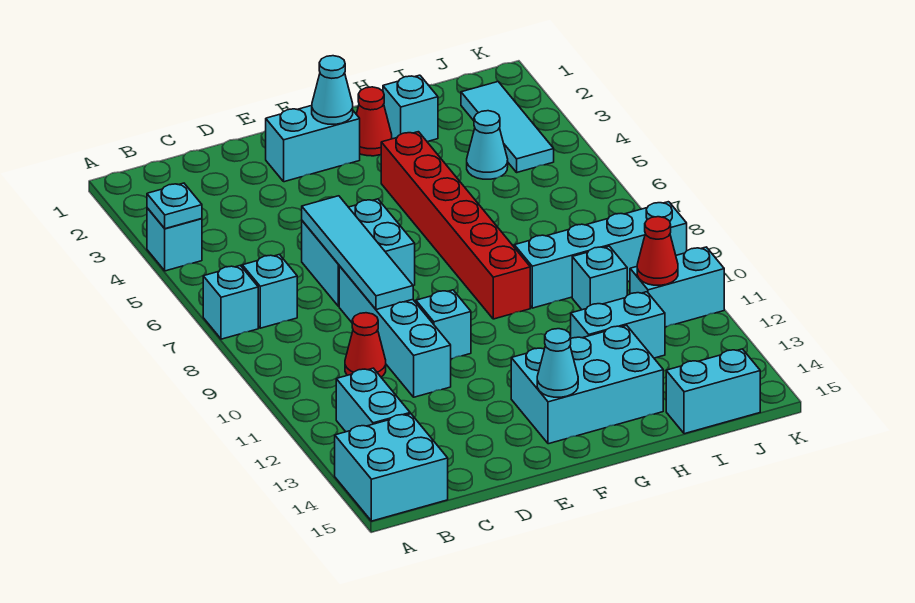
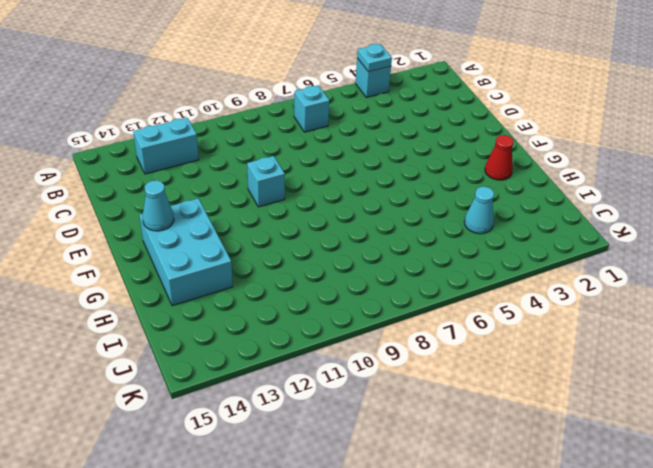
none -> cyan brick A7 level 1
none -> cyan brick A14:B15 level 1
none -> red cone C10 level 1

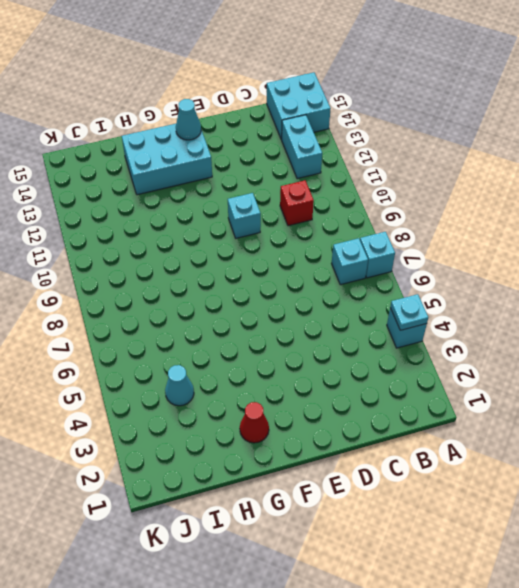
red brick C10 level 1 -> red cone C10 level 1
none -> cyan brick D6:E7 level 1
none -> cyan brick D8:D11 level 1
none -> cyan brick E2:F2 level 1

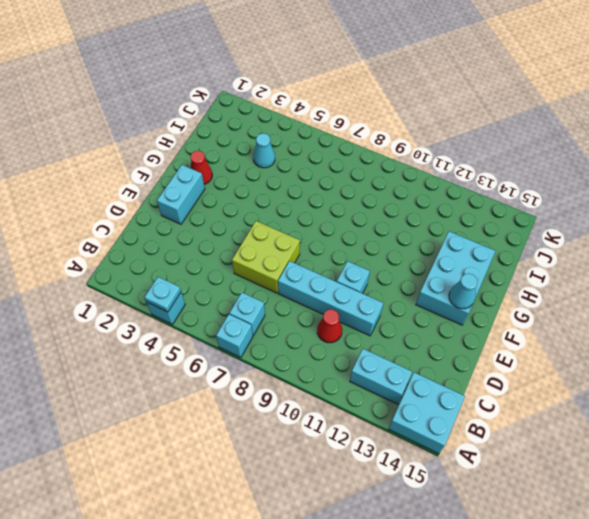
lime brick D6:E7 level 1 -> cyan brick D6:E7 level 1
none -> red brick G4:G9 level 1
none -> cyan brick H2 level 1
none -> cyan brick H9:K9 level 1

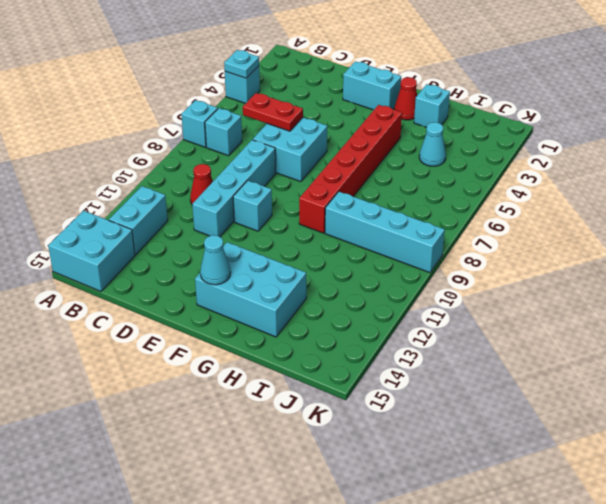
red plate C6:D6 level 2 -> cyan tile D6:D9 level 2
none -> cyan brick H12:I12 level 1
none -> cyan brick I10 level 1
none -> cyan brick I15:J15 level 1

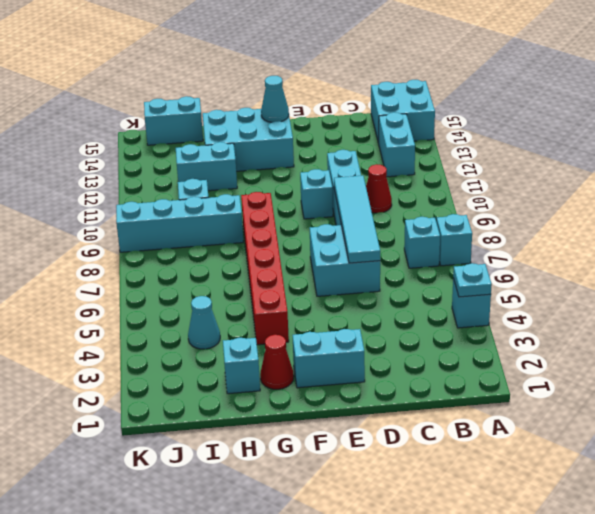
none -> cyan tile J2:J4 level 1
none -> cyan brick J11:K11 level 1
none -> cyan cone F2 level 2

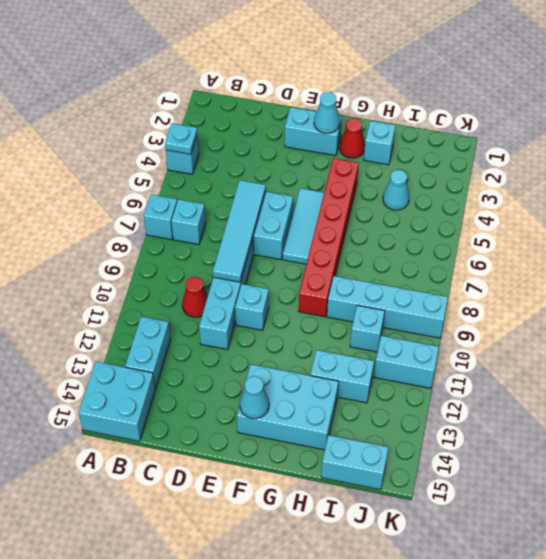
cyan tile F5:F7 level 1 -> cyan tile J2:J4 level 1
none -> red cone J11 level 2

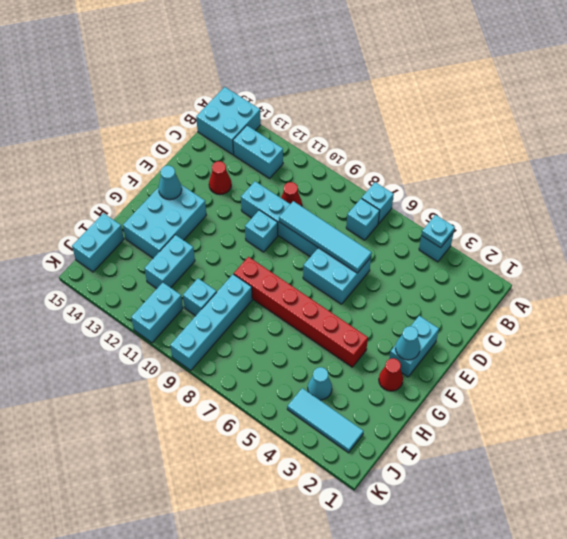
red cone D13 level 1 -> red cone J11 level 2
none -> cyan brick H2 level 1

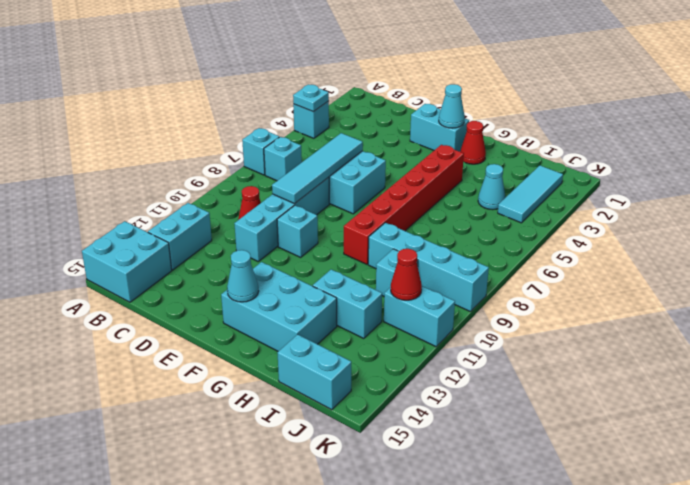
none -> cyan brick H2 level 1

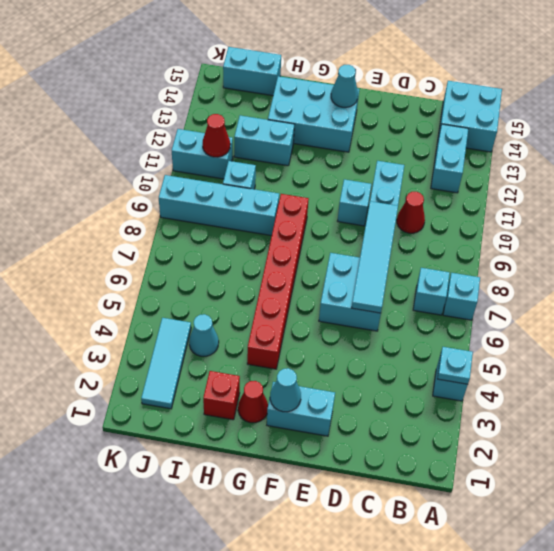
red brick H2 level 1 -> cyan brick H2 level 1

